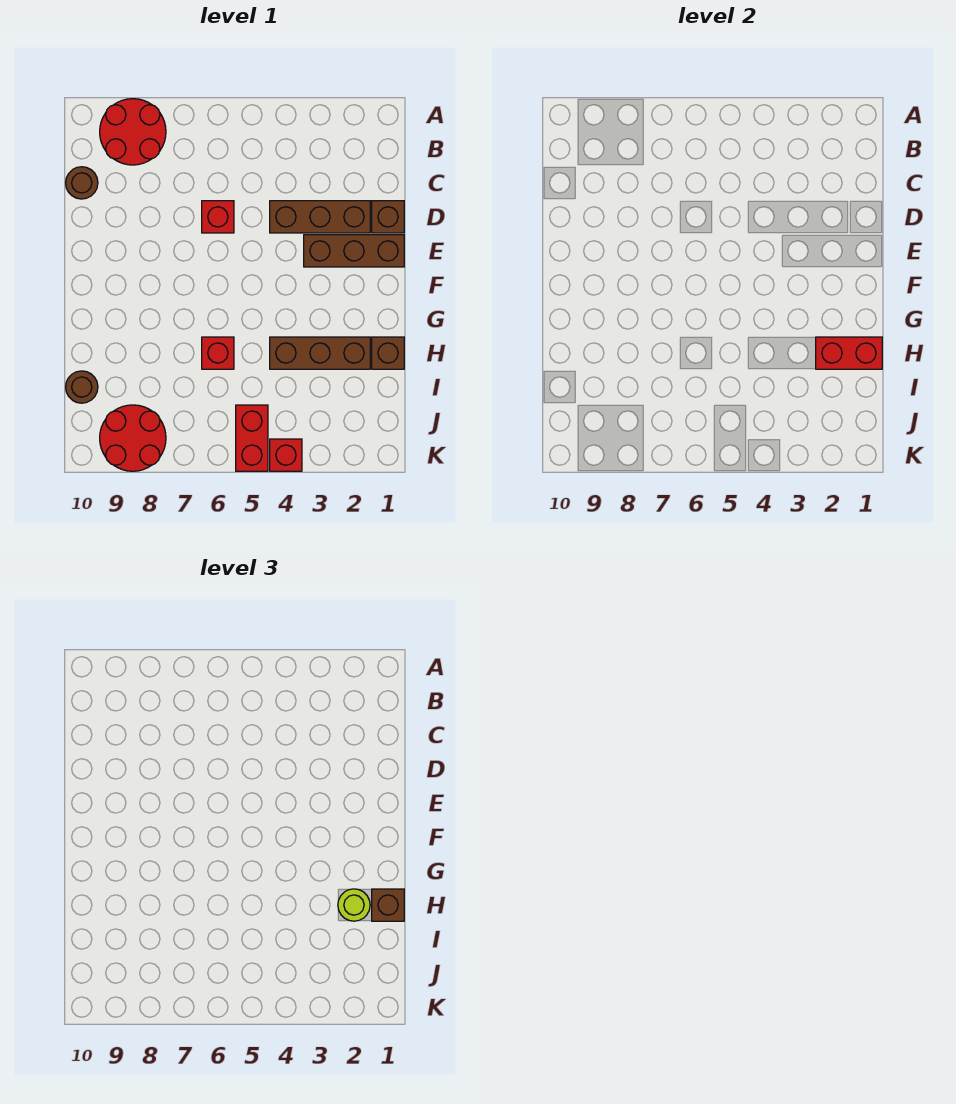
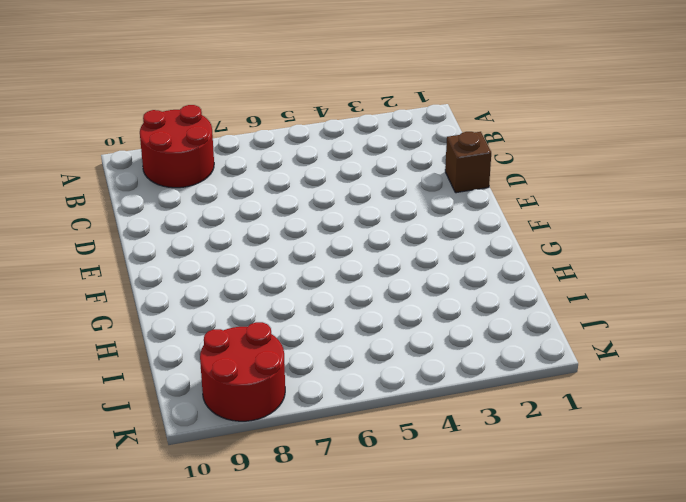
none -> brown round brick C10 level 1
none -> brown brick D2:D4 level 1
none -> red brick D6 level 1

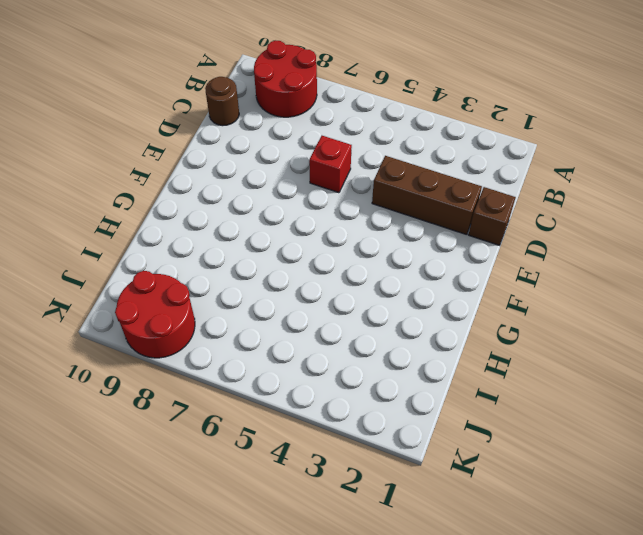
none -> brown brick E1:E3 level 1
none -> brown brick H1 level 1
none -> brown brick H2:H4 level 1

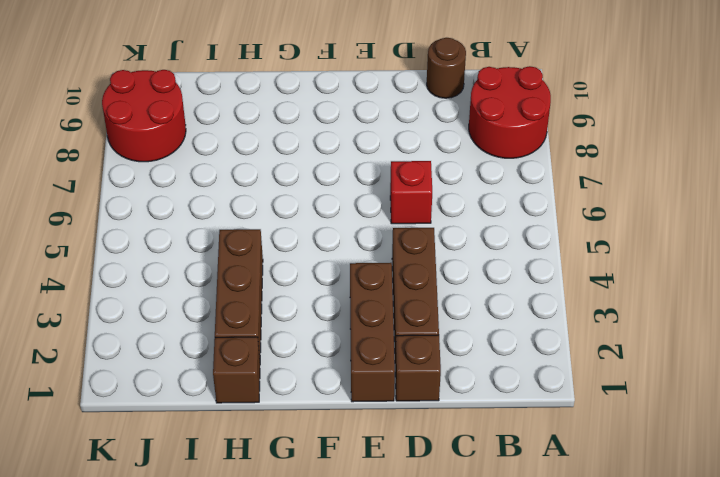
none -> red brick H6 level 1
none -> brown round brick I10 level 1
none -> red brick J5:K5 level 1

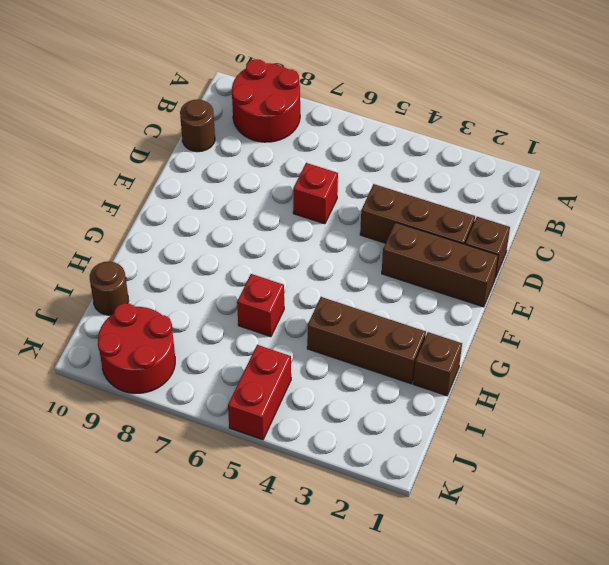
none -> red brick K4 level 1
none -> red brick H1:H2 level 2
none -> brown brick H1 level 3

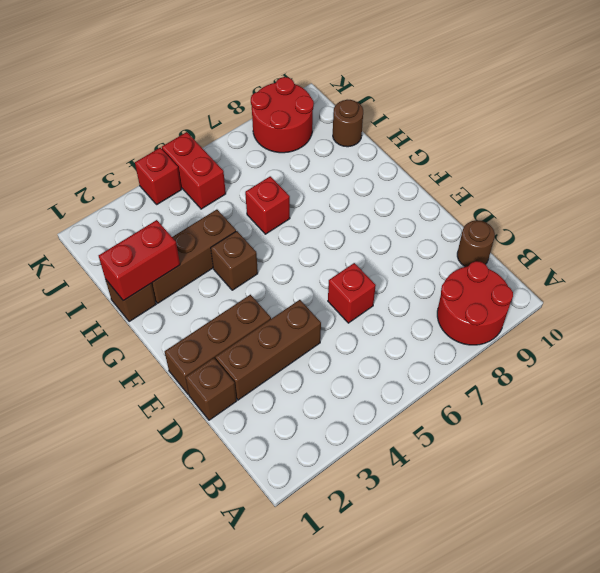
brown brick G4 level 1 -> brown brick H1 level 3
none -> lime round brick H2 level 3

